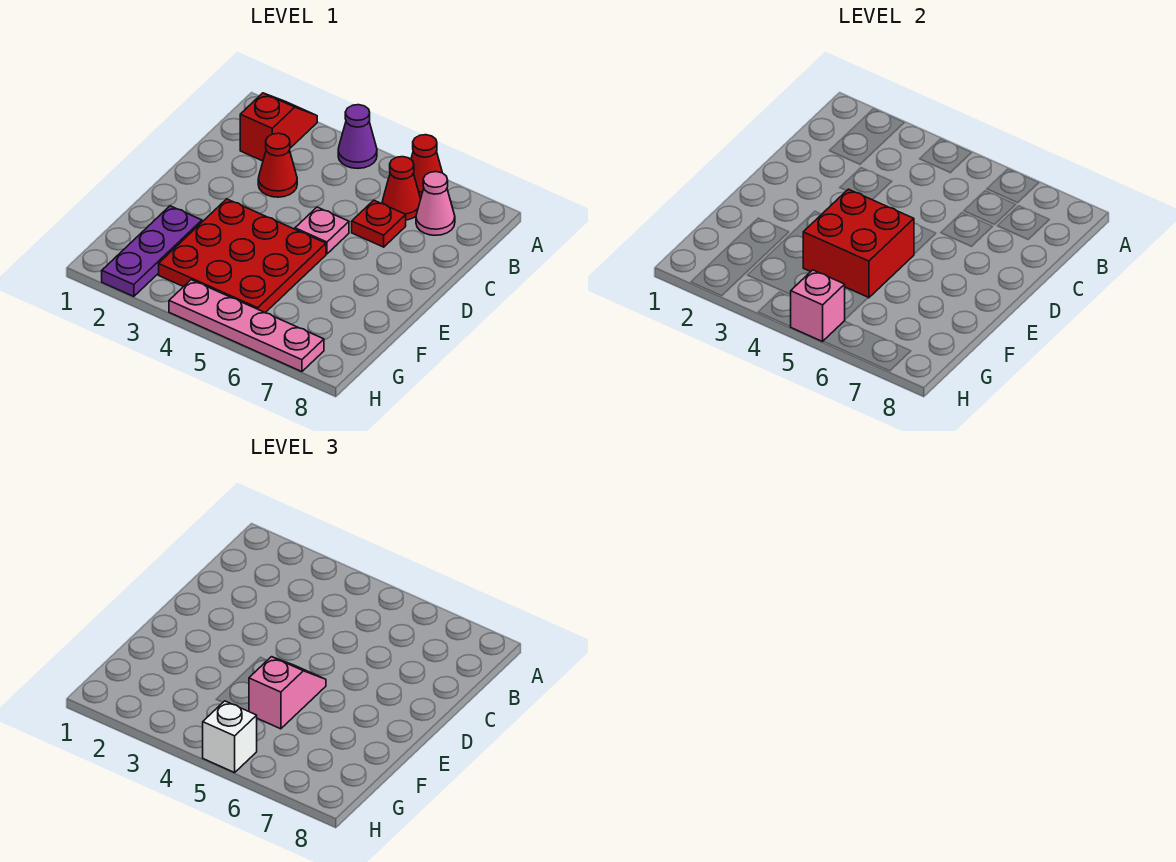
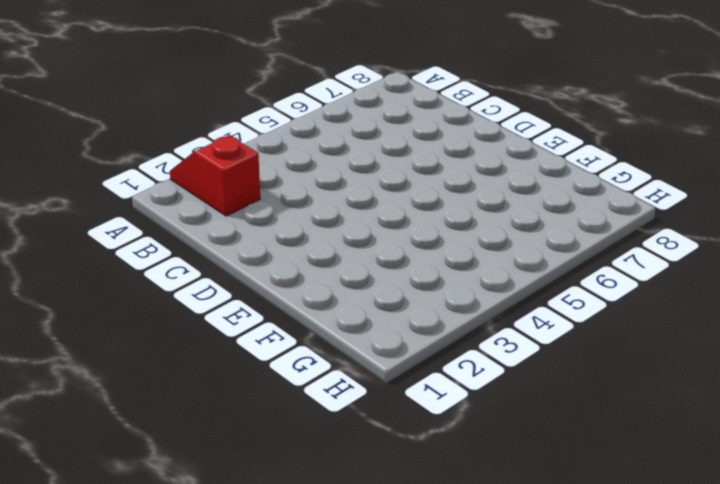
none -> purple cone A4 level 1
none -> red cone A6 level 1
none -> red cone B6 level 1

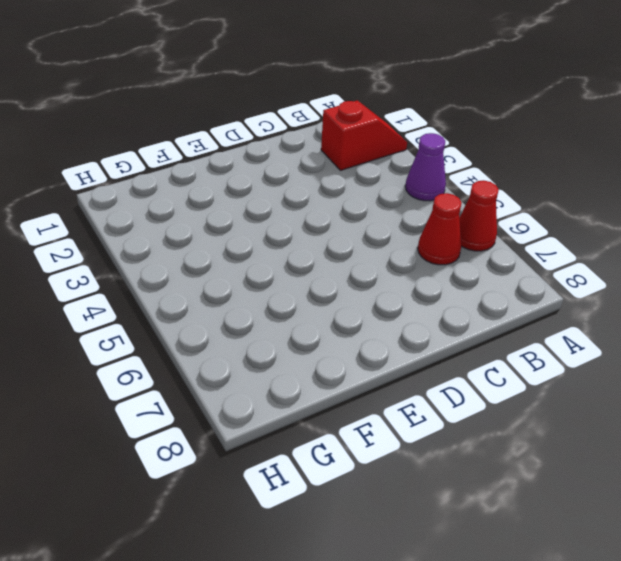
none -> pink cone B7 level 1
none -> red cone C3 level 1
none -> red plate C6 level 1

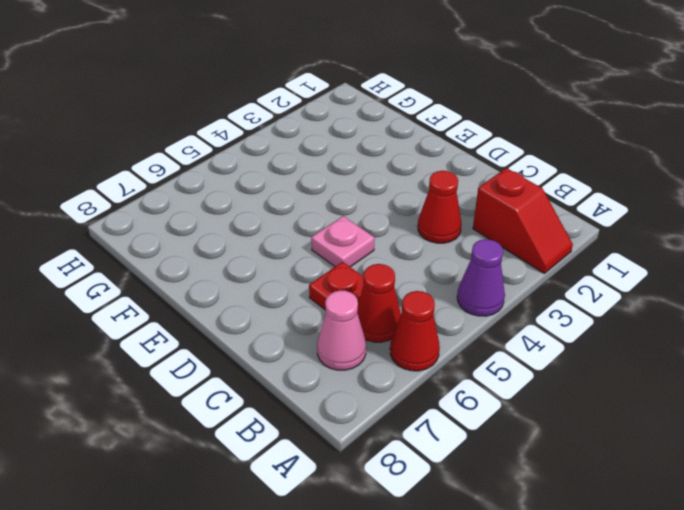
none -> red plate E3:G5 level 1
none -> purple plate F2:H2 level 1
none -> pink plate H4:H7 level 1

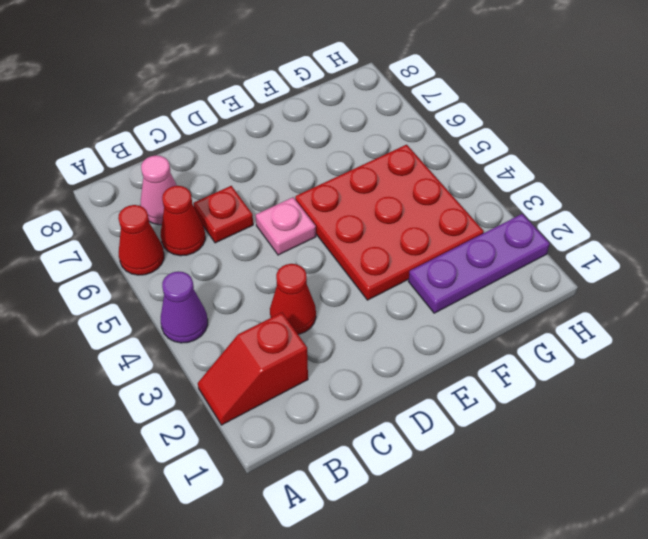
none -> pink plate H4:H7 level 1
none -> red brick E4:F5 level 2
none -> pink brick H5 level 2

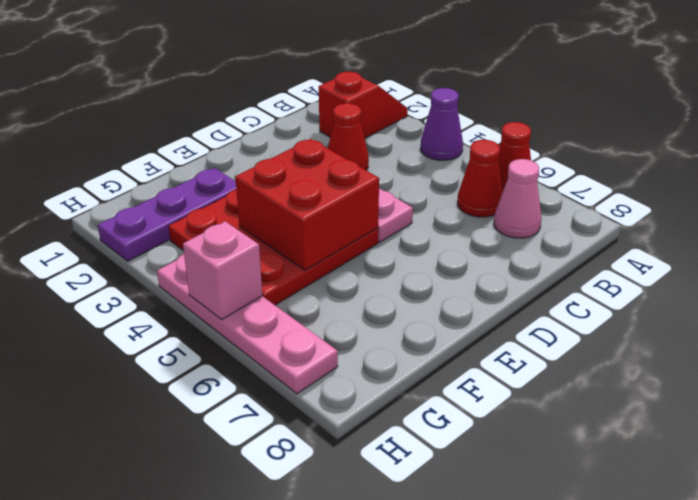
none -> red plate C6 level 1
none -> pink slope E5:F5 level 3 top F
none -> white brick H5 level 3

